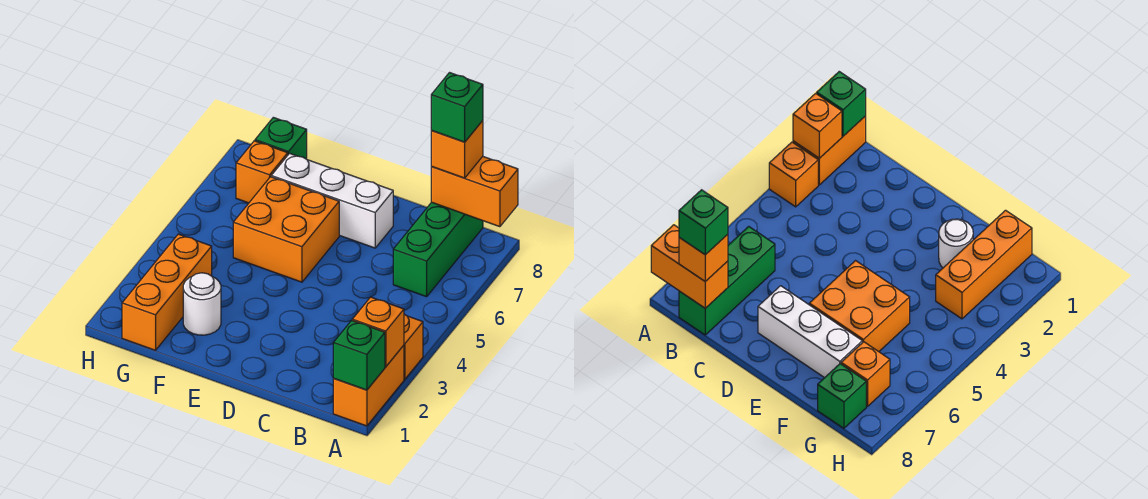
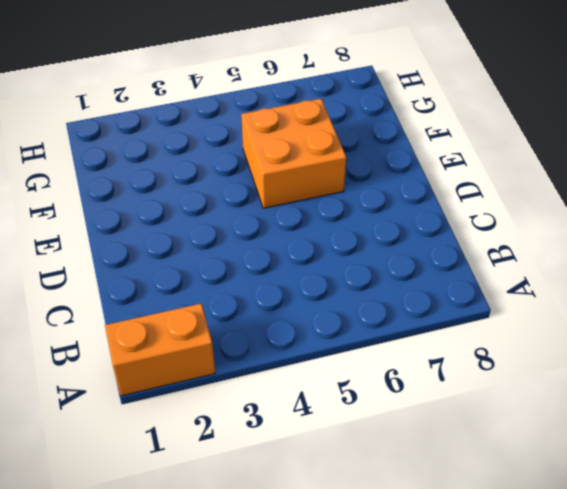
none -> orange brick A3 level 1
none -> green brick B6:B8 level 1
none -> white brick D7:F7 level 1

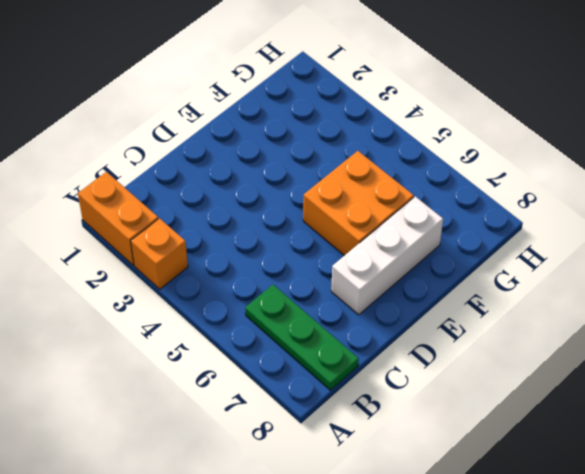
green plate B6:B8 level 1 -> green brick B6:B8 level 1
none -> white round brick F2 level 1
none -> orange brick G1:G3 level 1
none -> orange brick G7 level 1

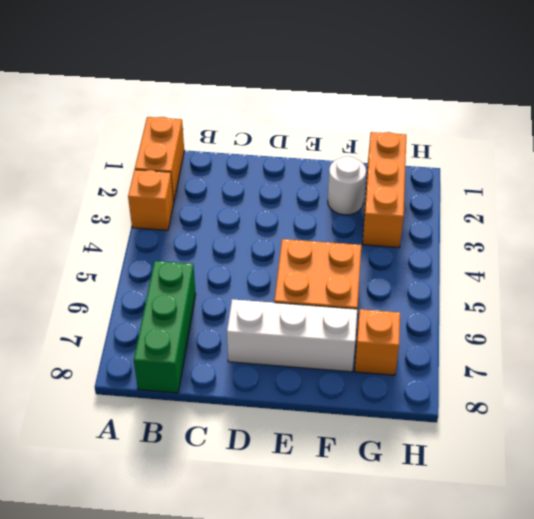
none -> green brick G8 level 1
none -> green brick A1 level 2
none -> orange brick A2 level 2

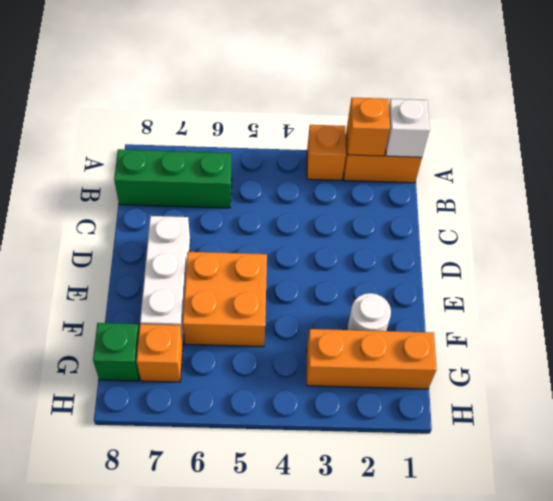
white brick A1 level 2 -> green brick A1 level 2
none -> orange brick A8:B8 level 2
none -> orange brick B8 level 3
none -> green brick B8 level 4

